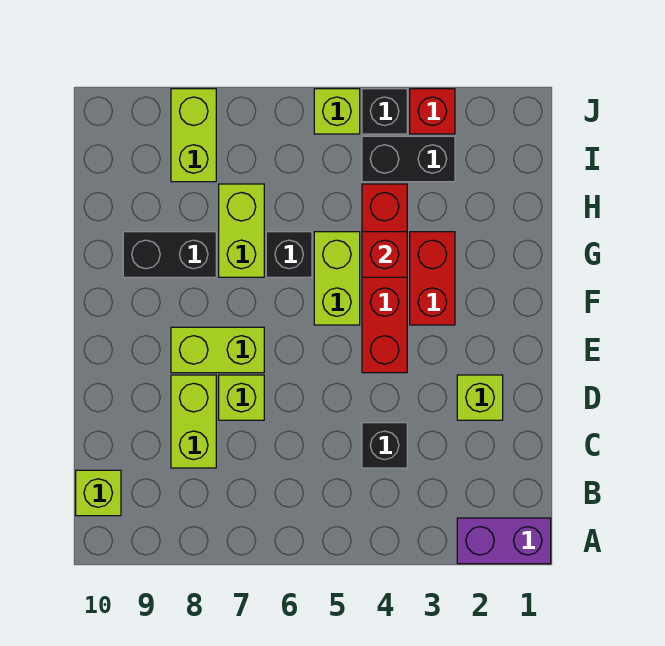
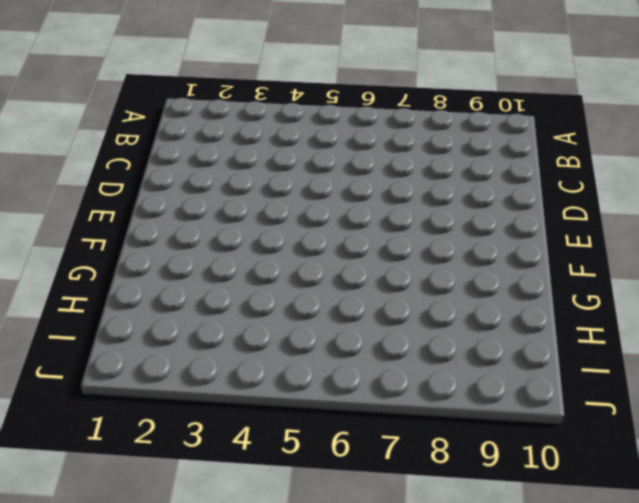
none -> purple brick A1:A2 level 1
none -> lime brick B10 level 1
none -> black brick C4 level 1

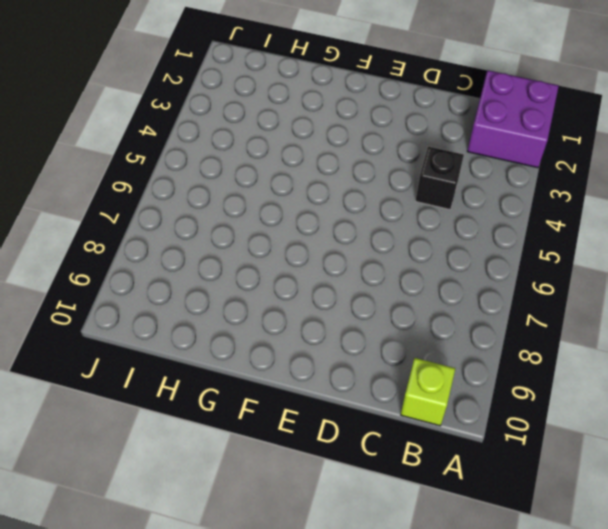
purple brick A1:B2 level 1 -> purple brick A1:A2 level 1
none -> lime brick C8:D8 level 1
none -> lime brick D2 level 1
none -> lime brick D7 level 1

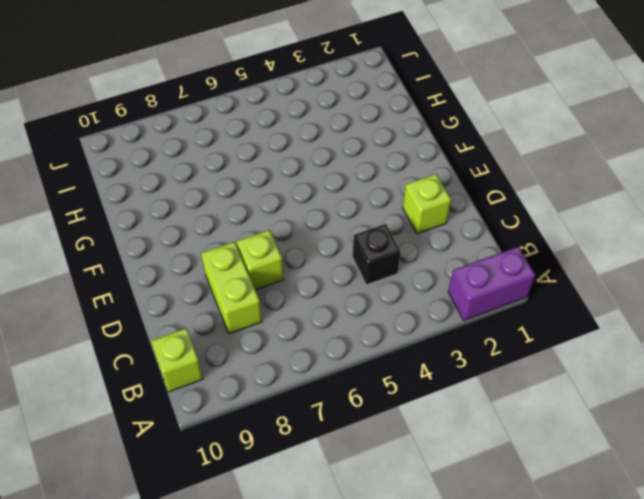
none -> red brick E4:H4 level 1
none -> lime brick E7:E8 level 1
none -> red brick F3:G3 level 1

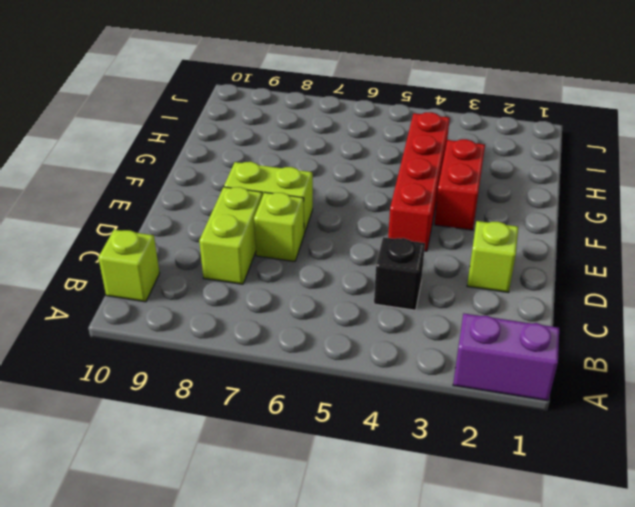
none -> lime brick F5:G5 level 1
none -> black brick G6 level 1
none -> lime brick G7:H7 level 1

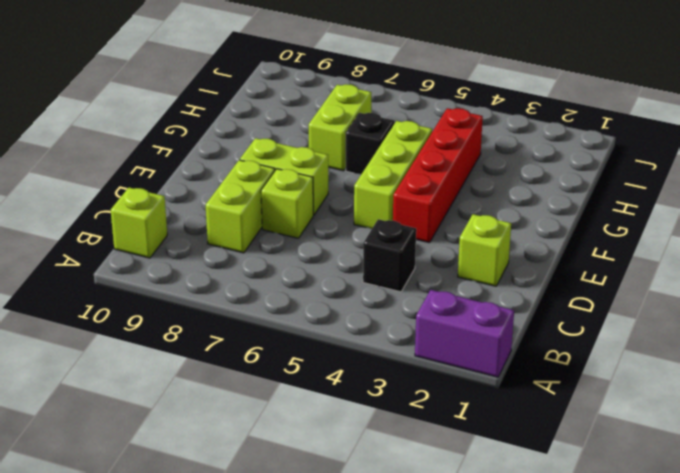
lime brick E5:G5 level 1 -> lime brick F5:G5 level 1
none -> red brick F3:G3 level 1
none -> black brick G8:G9 level 1
none -> black brick I3:I4 level 1

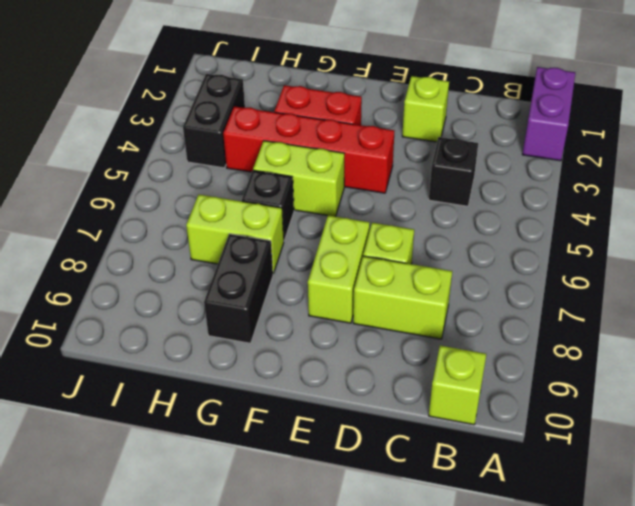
none -> lime brick I8:J8 level 1
none -> red brick J3 level 1
none -> black brick J4 level 1

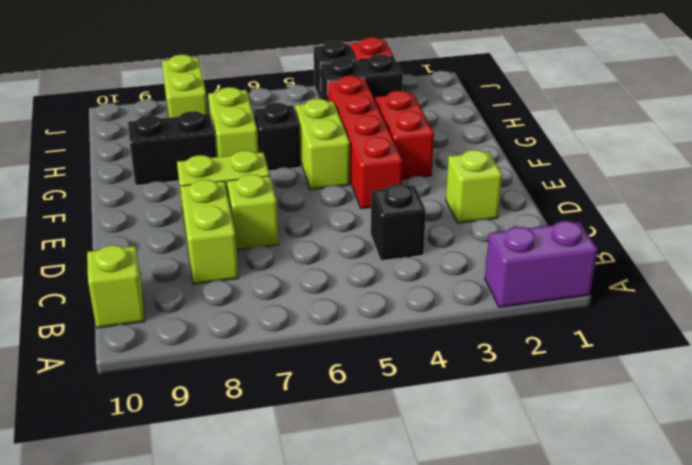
none -> lime brick J5 level 1
none -> red brick G4 level 2

